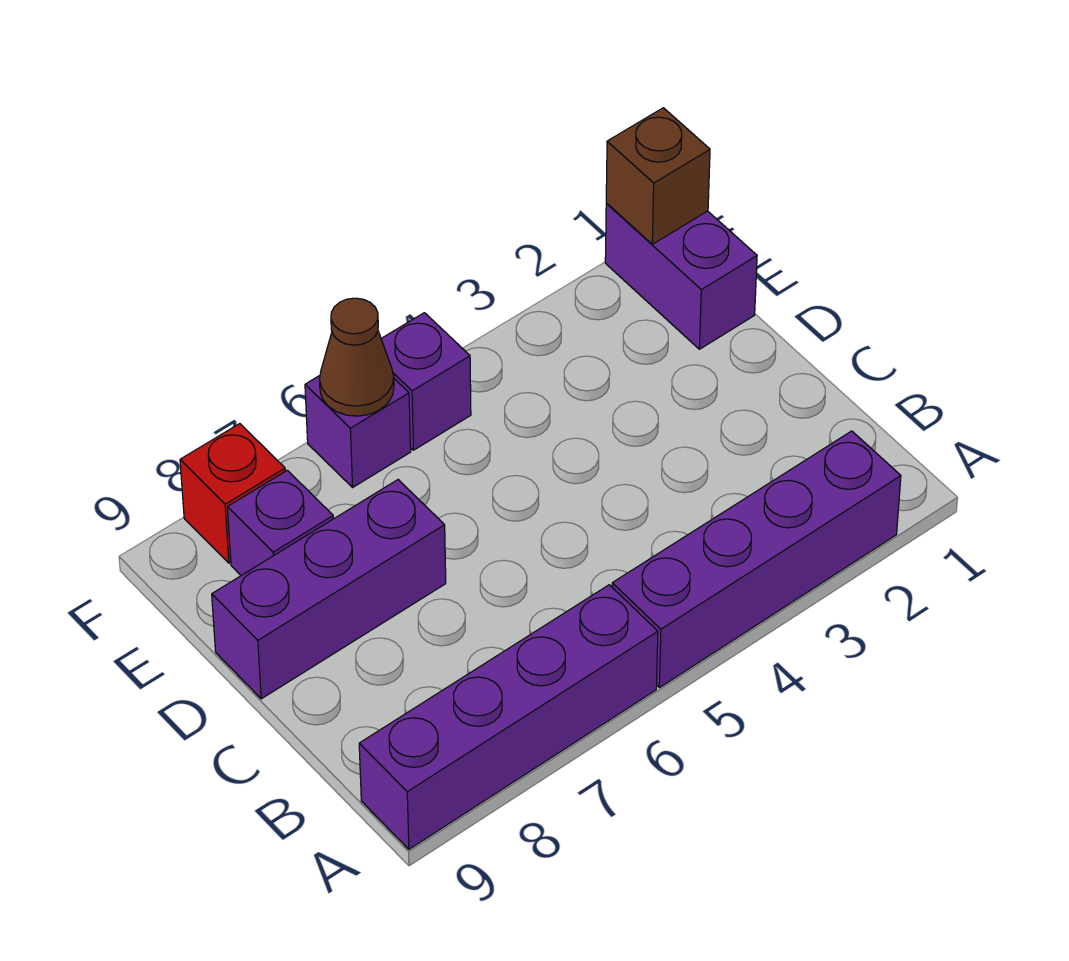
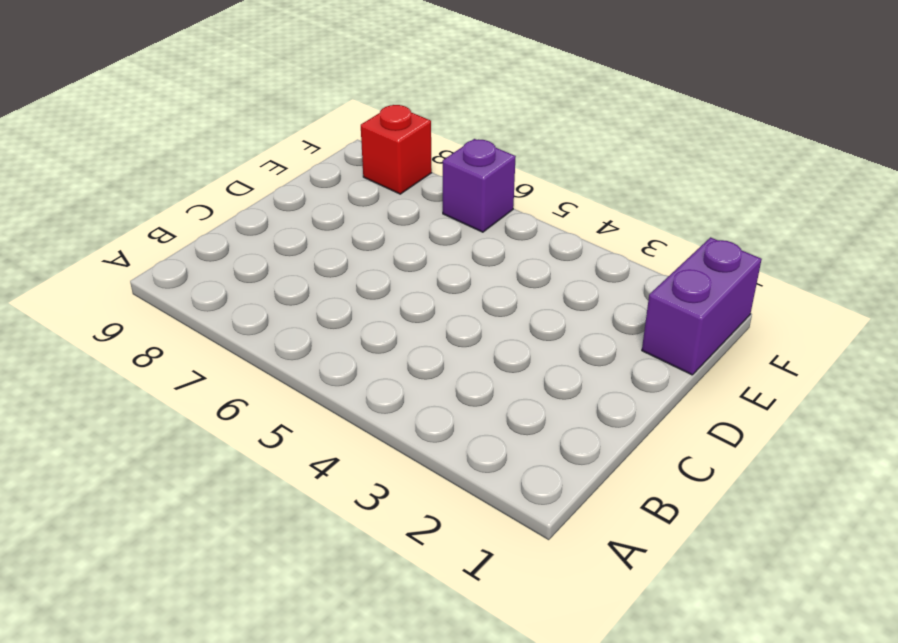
none -> purple brick A2:A5 level 1
none -> purple brick A6:A9 level 1

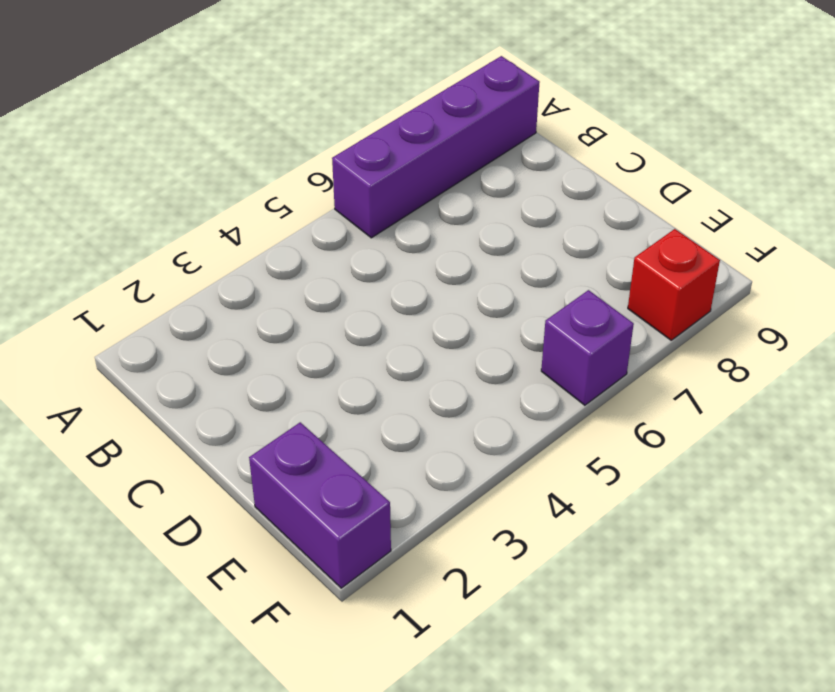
none -> purple brick A2:A5 level 1
none -> purple brick D7:D9 level 1

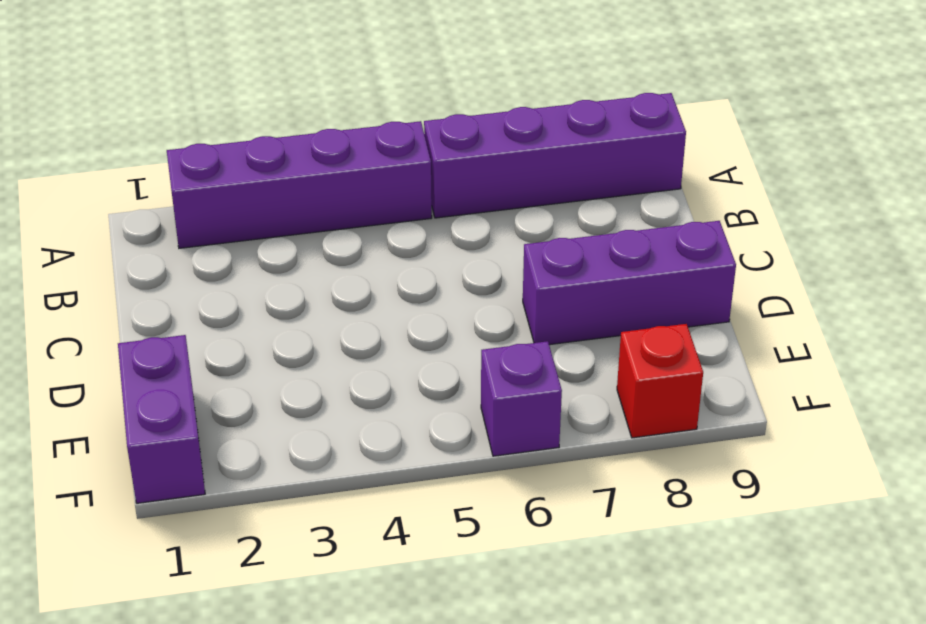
none -> purple brick E8 level 1
none -> purple brick F5 level 1

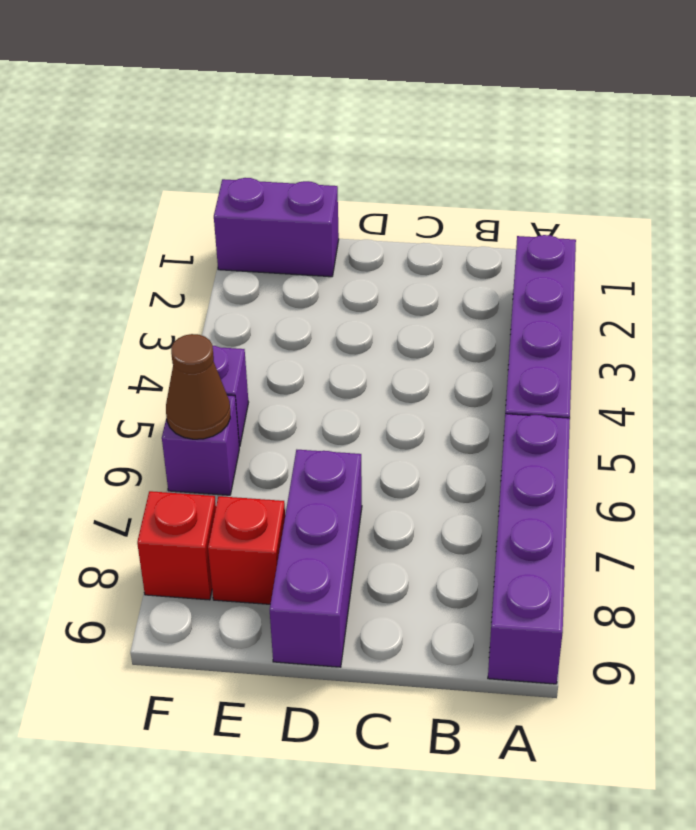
red brick E8 level 1 -> purple brick E8 level 1
none -> brown brick F1 level 2

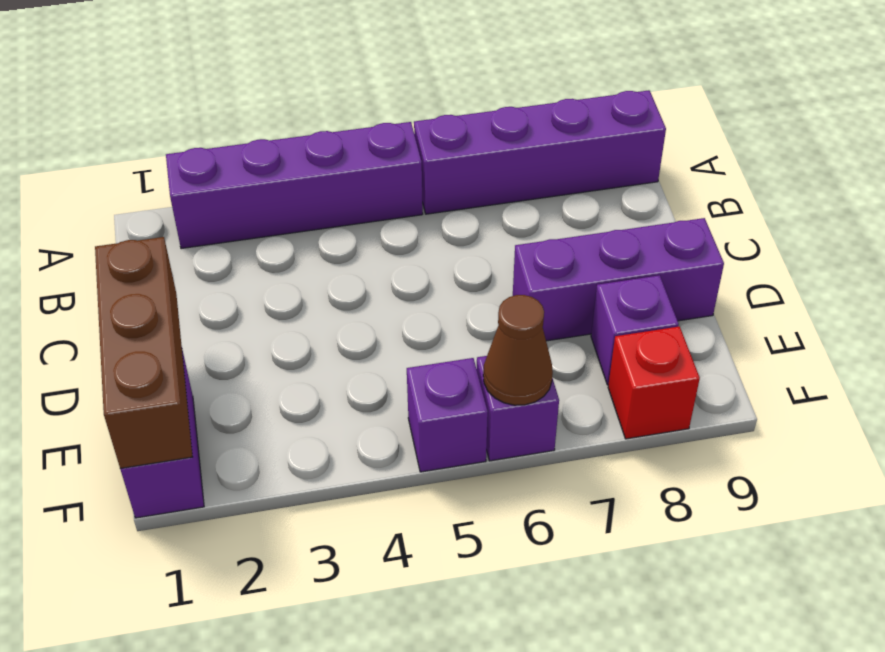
brown brick D1:F1 level 2 -> brown brick F1 level 2

